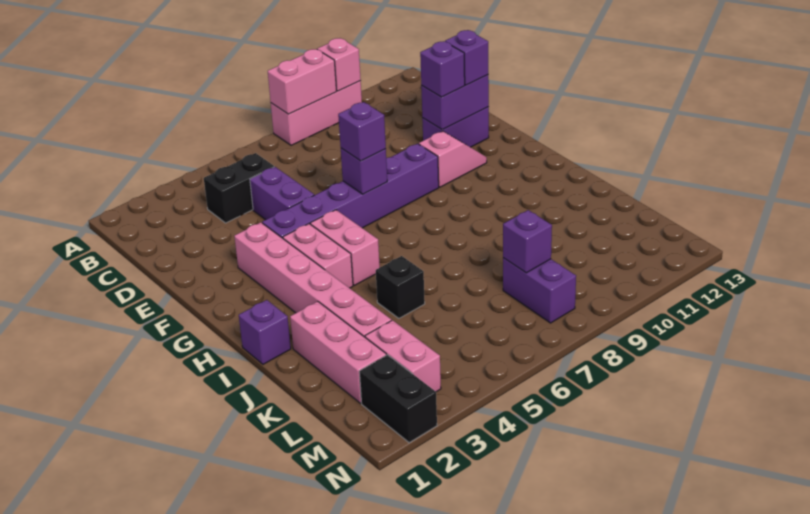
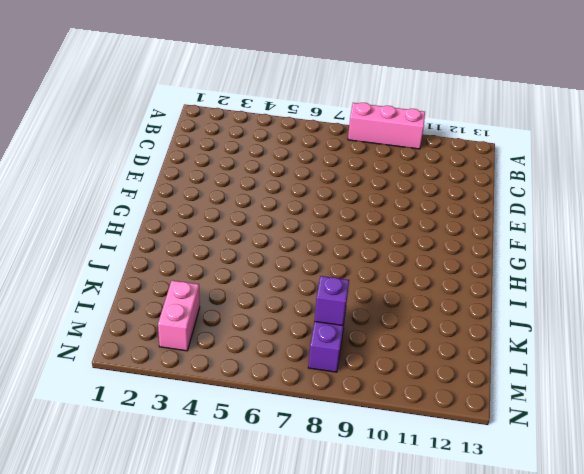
none -> black brick C4:C5 level 1
none -> purple brick D5:E5 level 1
none -> purple brick E11:E12 level 1

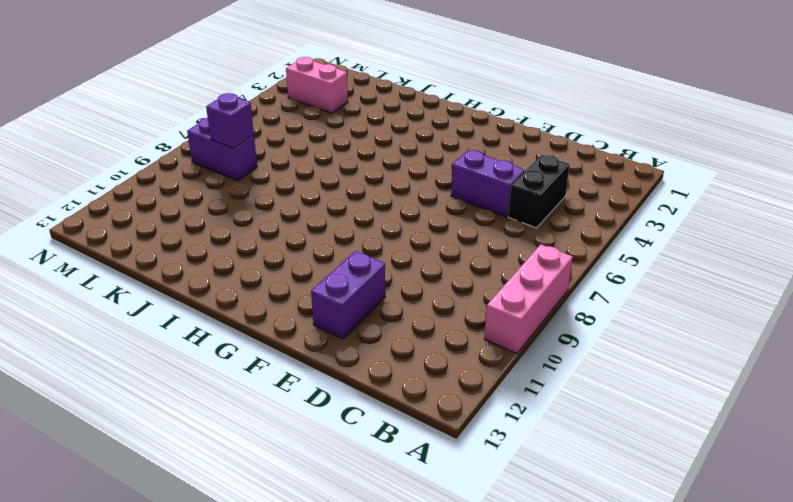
none -> pink brick F3:K3 level 1
none -> purple brick F4:F9 level 1
none -> pink slope F10:F11 level 1 top 10

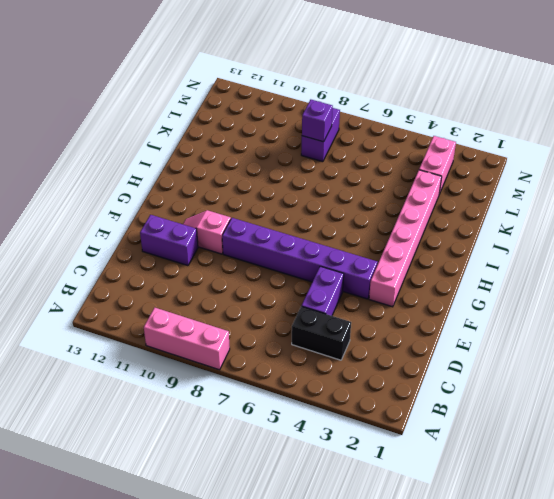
none -> pink brick G4:H4 level 1
none -> pink brick G5:H5 level 1
none -> purple brick I1 level 1

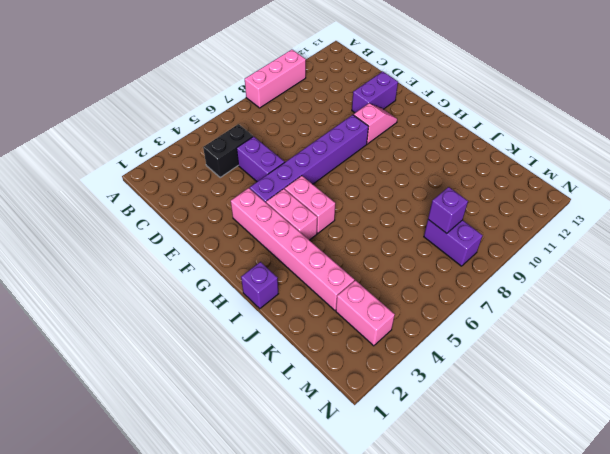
none -> pink brick J2:L2 level 1
none -> black brick J5 level 1
none -> black brick M2:N2 level 1

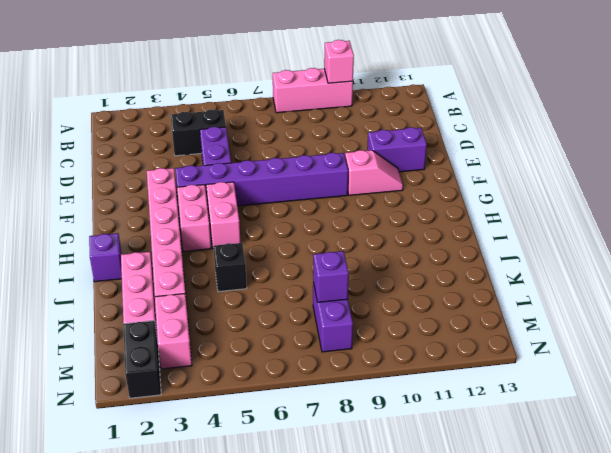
none -> pink brick A8:A9 level 2
none -> purple brick E11:E12 level 2
none -> purple brick F7 level 2

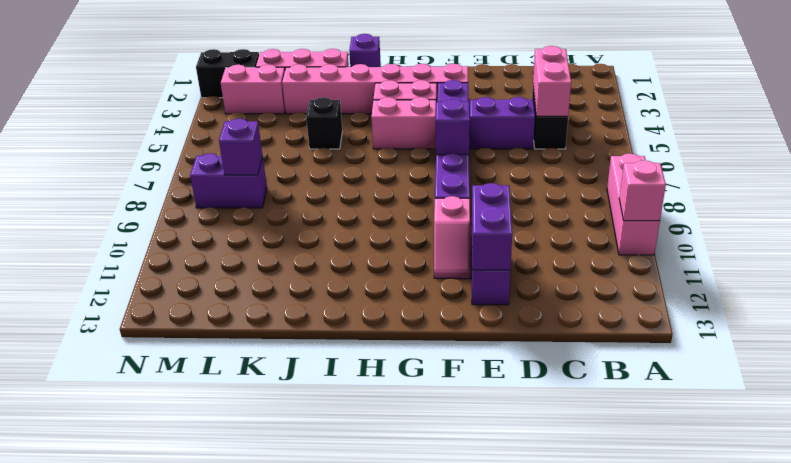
pink brick C4:C5 level 2 -> pink brick A8:A9 level 2
none -> purple brick E11 level 3
none -> purple brick E12 level 3
none -> purple brick F7 level 3

